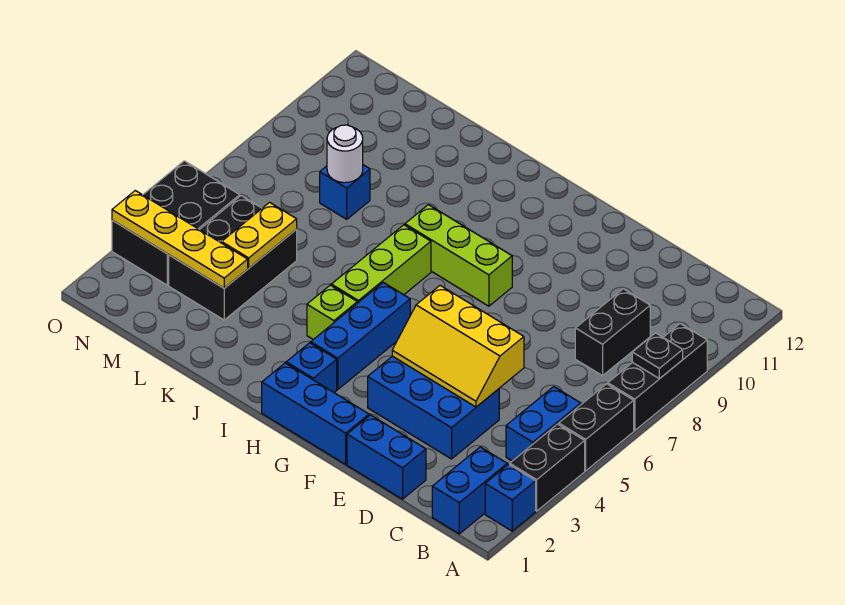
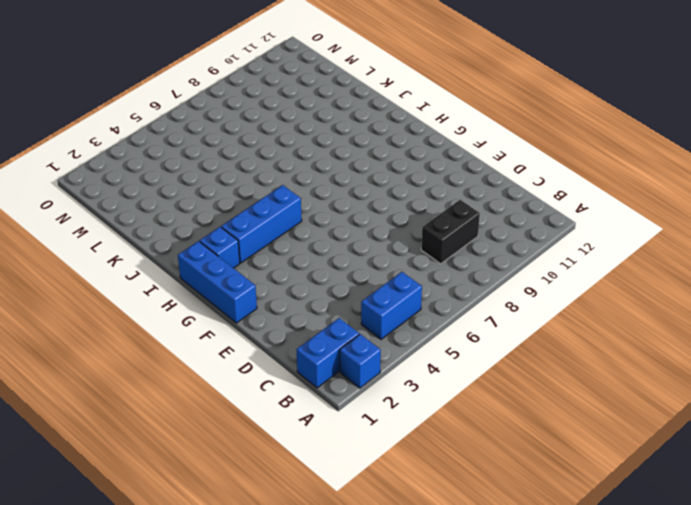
none -> black brick A3:A4 level 1
none -> black brick A5:A6 level 1
none -> black brick A7:A9 level 1

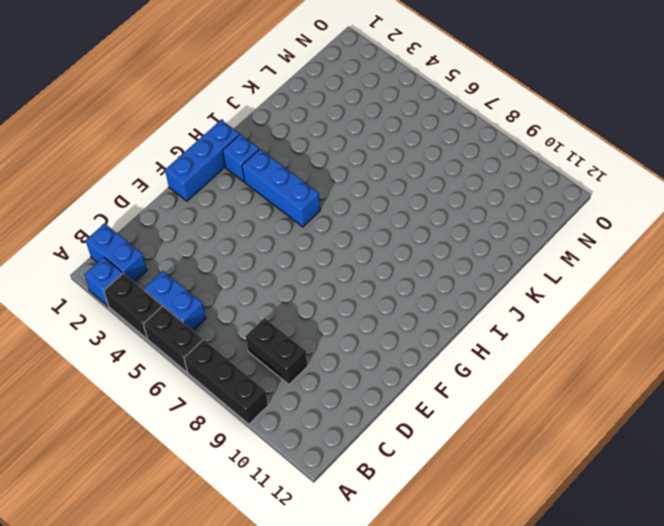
none -> blue brick D1:E1 level 1
none -> blue brick D3:F4 level 1
none -> lime brick G8:I8 level 1

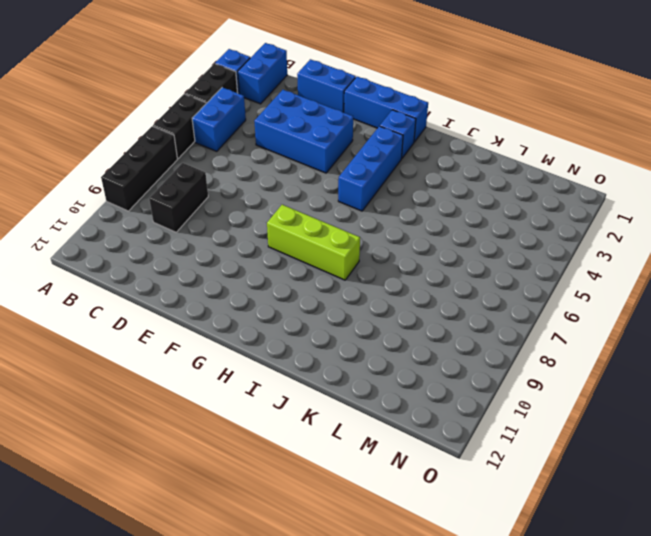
none -> lime brick I4 level 1
none -> lime brick I5:I7 level 1
none -> black brick L3:M5 level 1

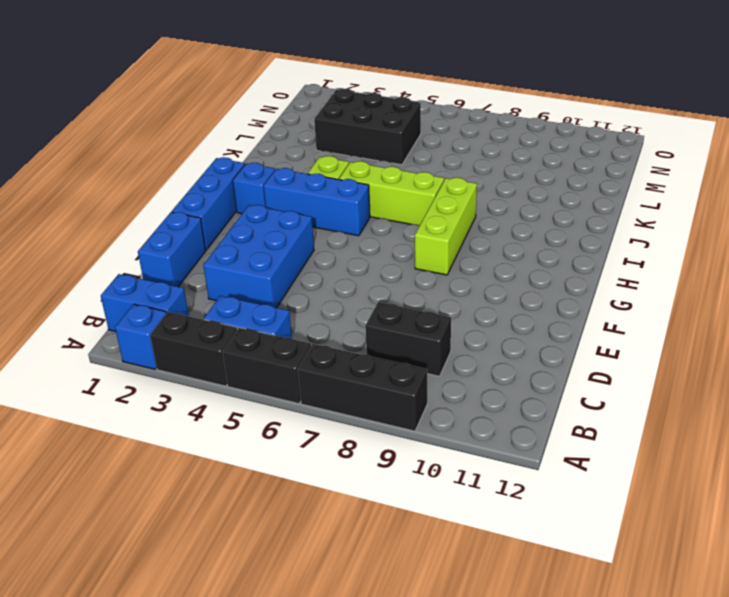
none -> blue brick L8 level 1
none -> black brick N3:O5 level 1
none -> black plate A8 level 2

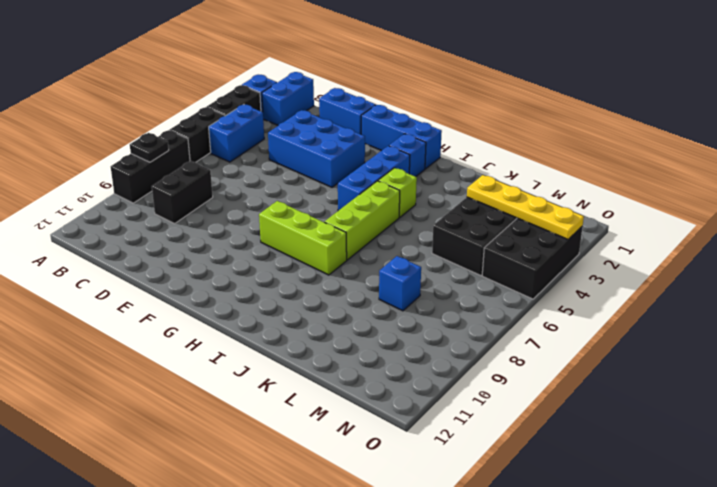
none -> yellow slope D4:F5 level 2 top 5
none -> yellow plate L4:L5 level 2
none -> white round brick L8 level 2

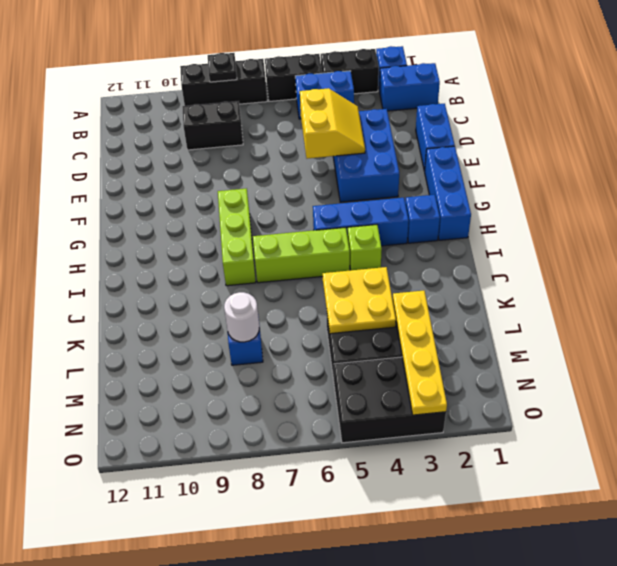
yellow slope D4:E5 level 2 top 5 -> yellow slope D4:F5 level 2 top 5
yellow plate K4:L5 level 2 -> yellow plate L4:L5 level 2

